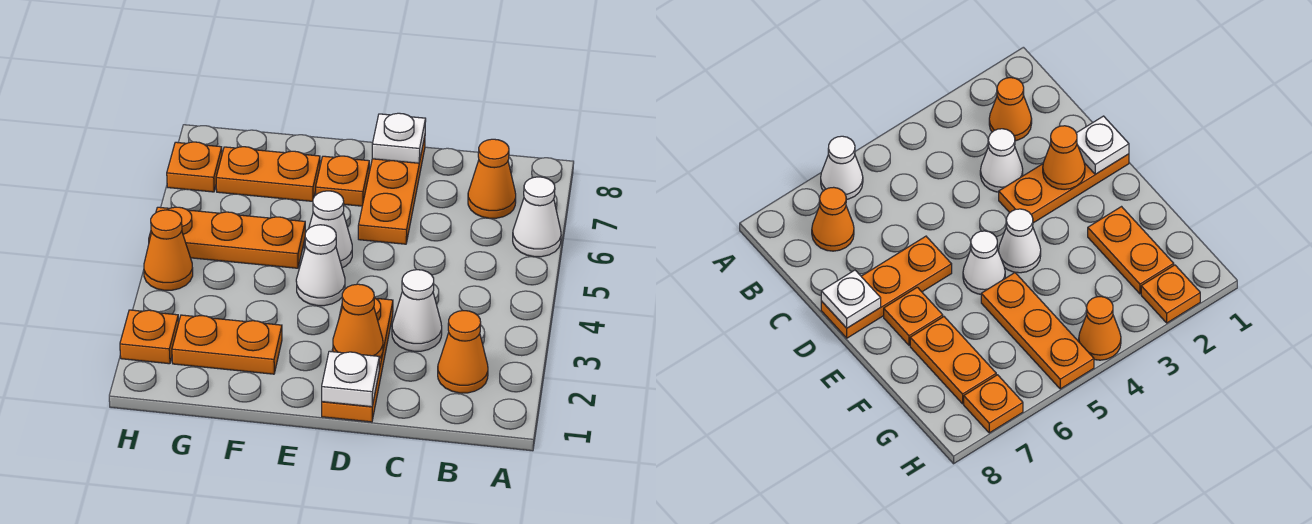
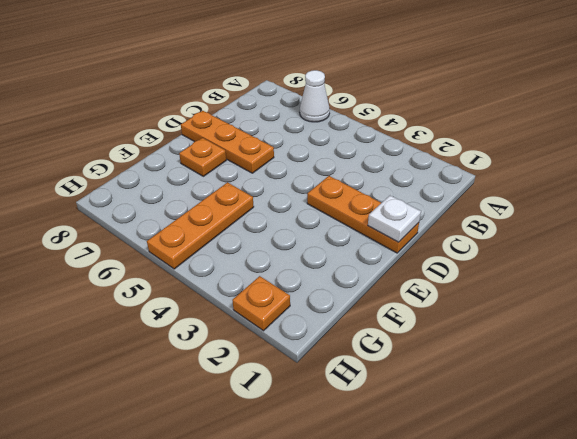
none -> orange cone B2 level 1
none -> orange cone B7 level 1
none -> white cone C3 level 1

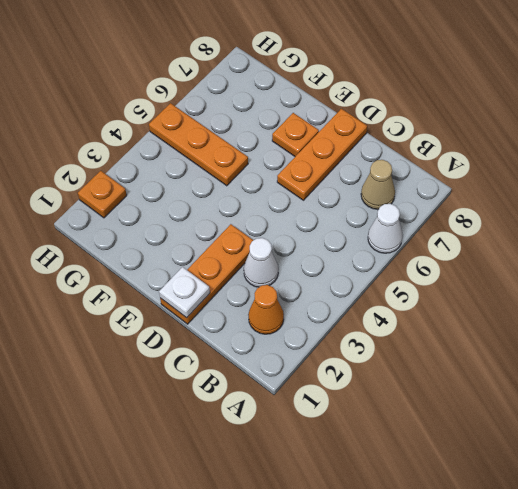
tan cone B7 level 1 -> orange cone B7 level 1
none -> white cone E4 level 1
none -> white cone E5 level 1
none -> orange plate F2:G2 level 1

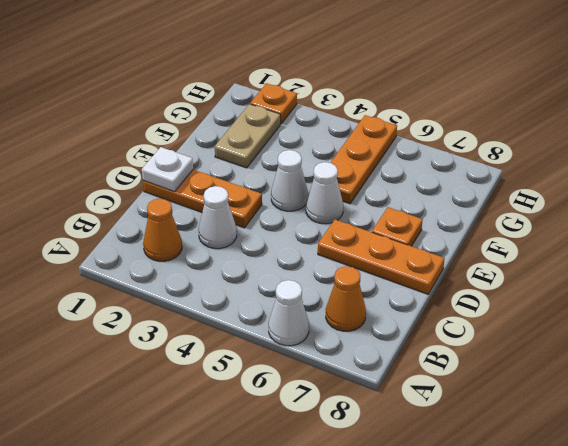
tan plate F2:G2 level 1 -> orange plate F2:G2 level 1
none -> orange plate F7:G7 level 1
none -> orange cone H4 level 1
none -> orange plate H7 level 1

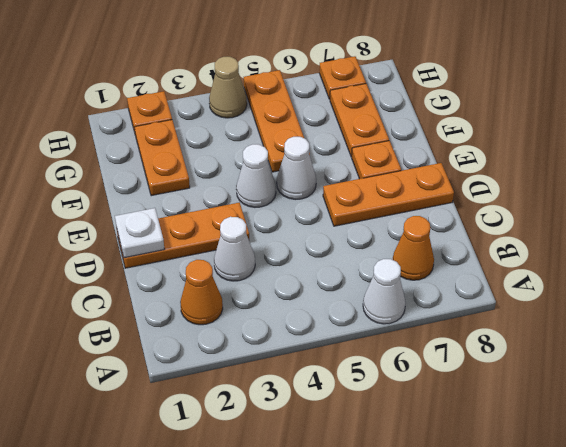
tan cone H4 level 1 -> orange cone H4 level 1
none -> orange cone D2 level 2
none -> white plate D8 level 2

